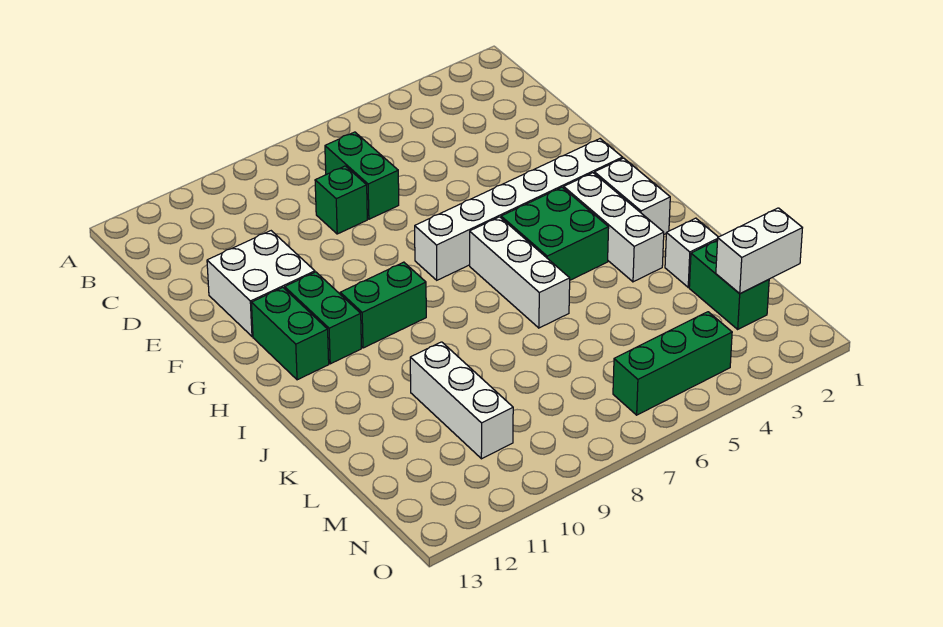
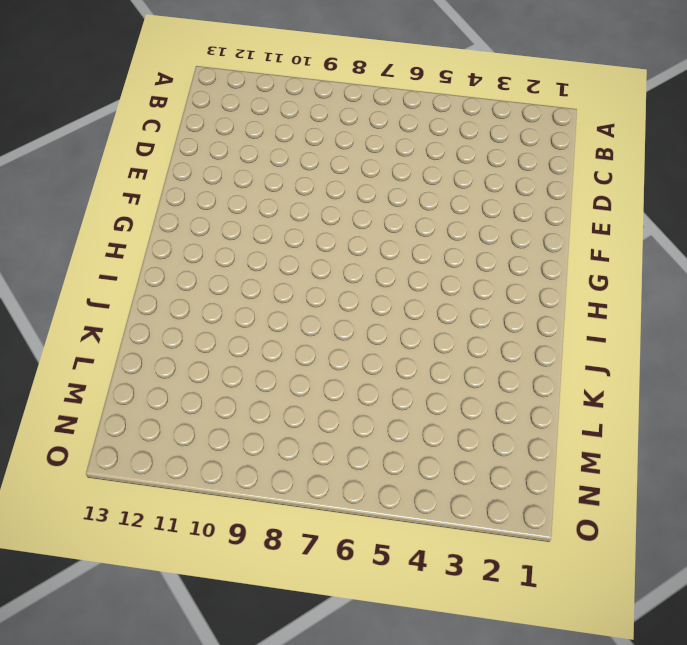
none -> green brick C7:D7 level 1
none -> green brick D8 level 1
none -> white brick E11:F12 level 1

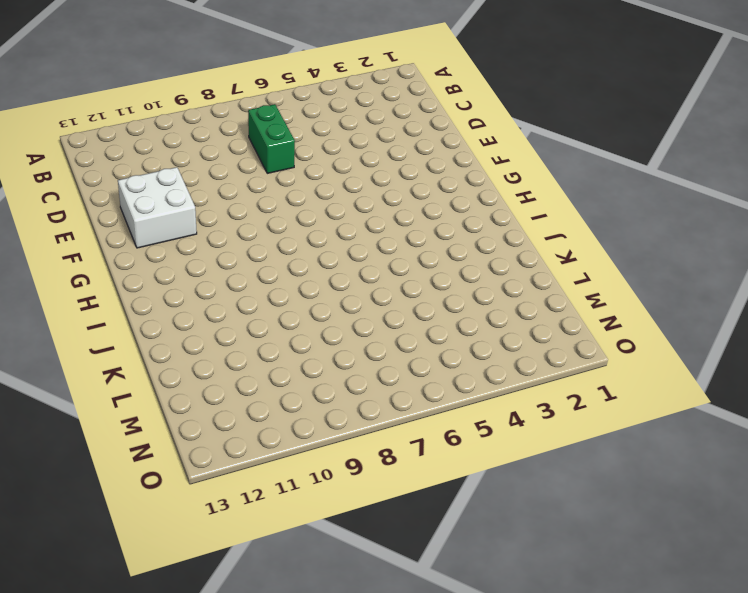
none -> green brick D8 level 1
none -> white brick G2:G7 level 1
none -> green brick G11:H11 level 1

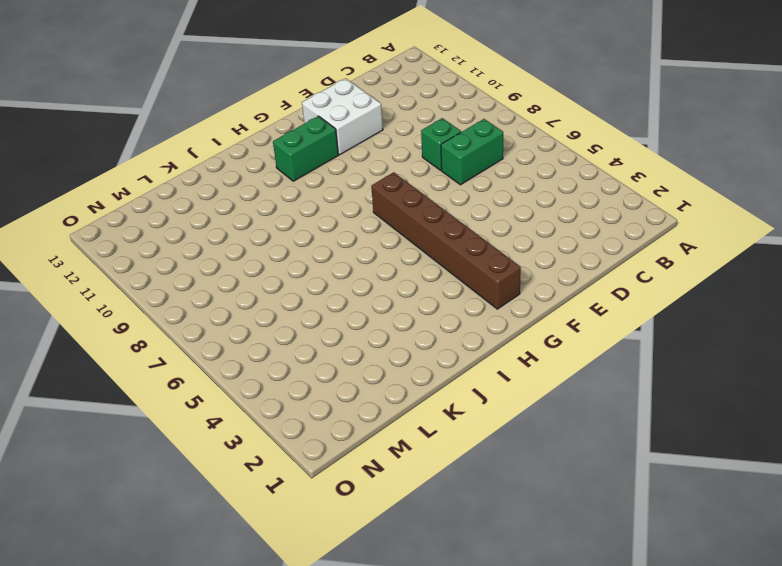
brown brick G2:G7 level 1 -> white brick G2:G7 level 1
none -> green brick G12:H12 level 1
none -> white brick H2:I2 level 1
none -> white brick H3:J3 level 1

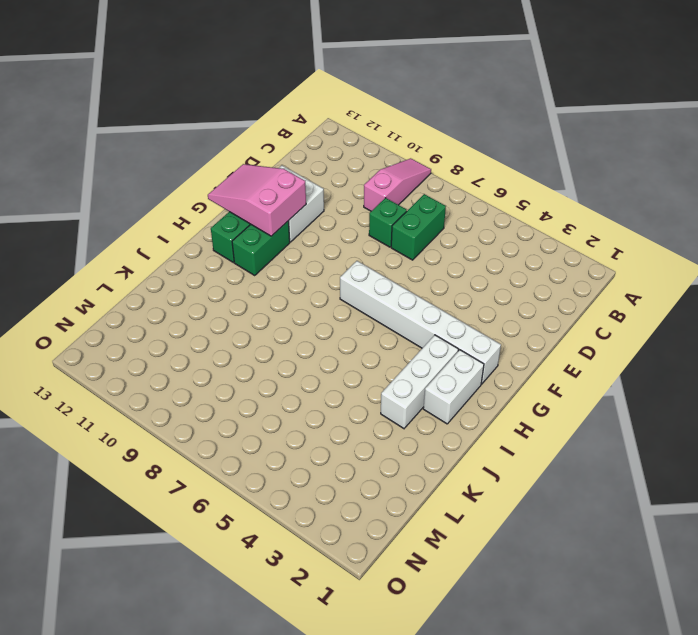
pink slope A9:C9 level 1 top C -> none
pink slope F11:G13 level 2 top 11 -> none
none -> green brick H4:I5 level 1
none -> white brick H6:J6 level 1
none -> green brick H9:H10 level 1

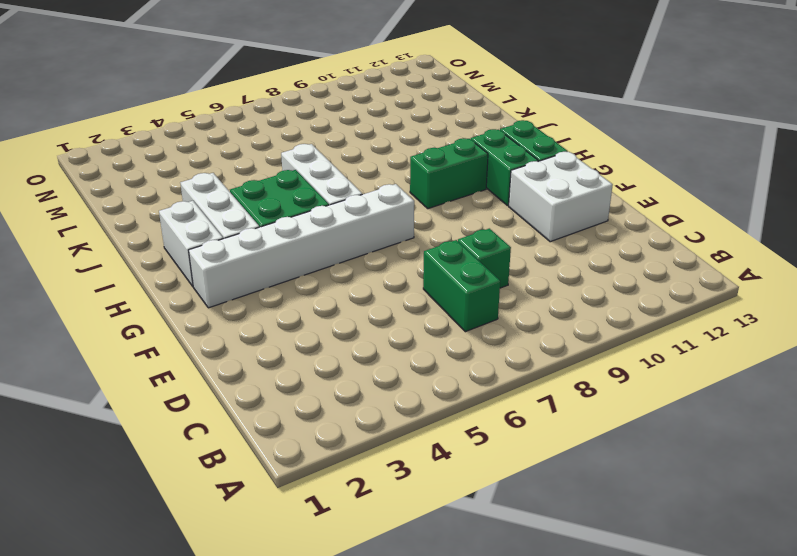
none -> white brick K2 level 1
none -> white brick K10:M10 level 1
none -> green brick L2:M2 level 1

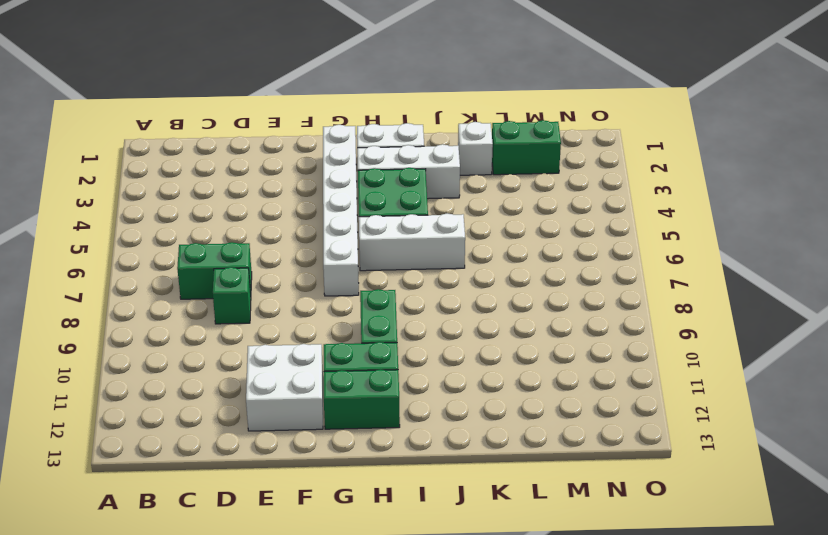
none -> white brick K10:M10 level 1
none -> green brick N4:N6 level 1
none -> white brick M1:M2 level 2

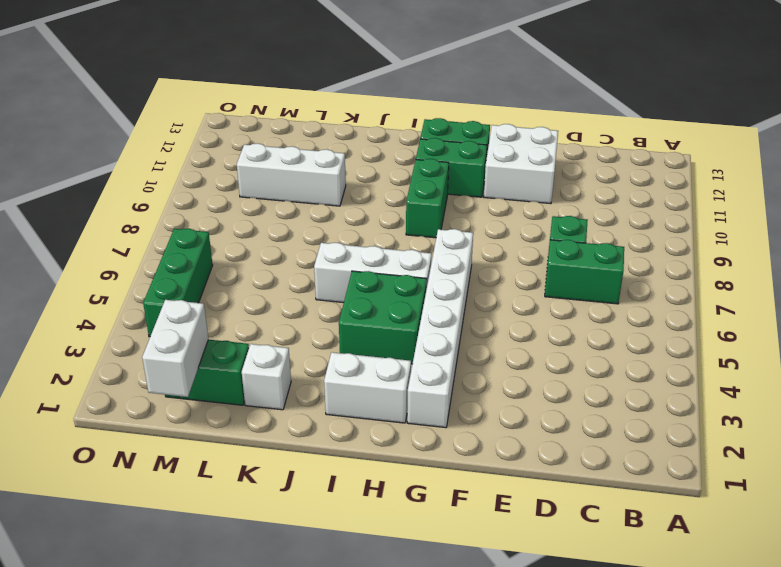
none -> white brick H3:J3 level 1

